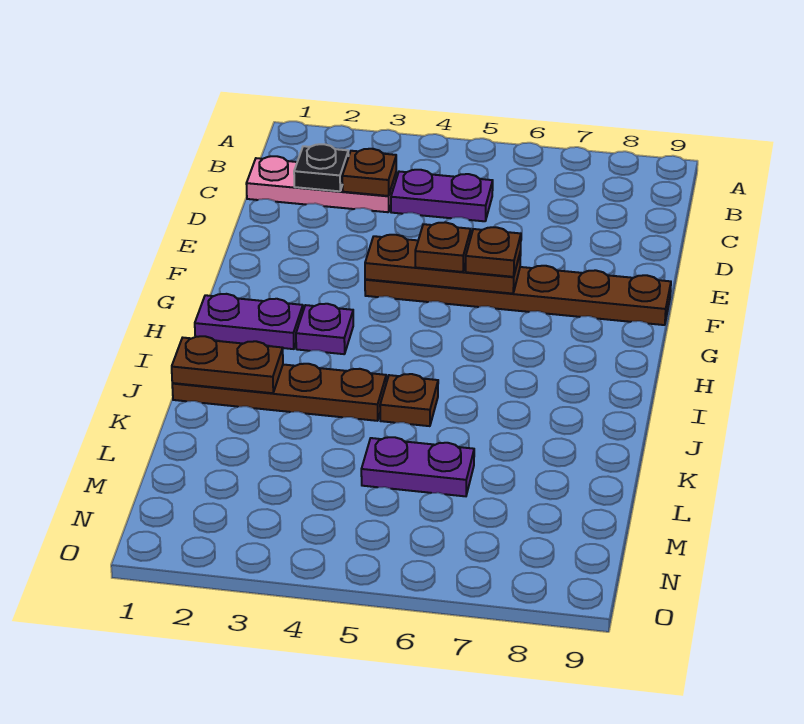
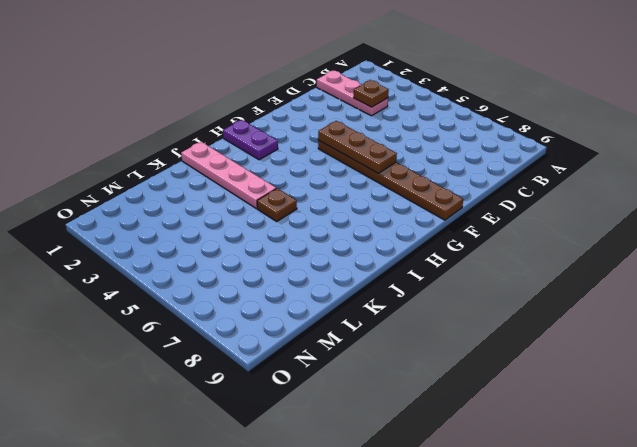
pink plate J1:J4 level 1 -> brown plate J1:J4 level 1
none -> purple plate C4:C5 level 1
none -> purple plate H3 level 1
none -> purple plate L5:L6 level 1

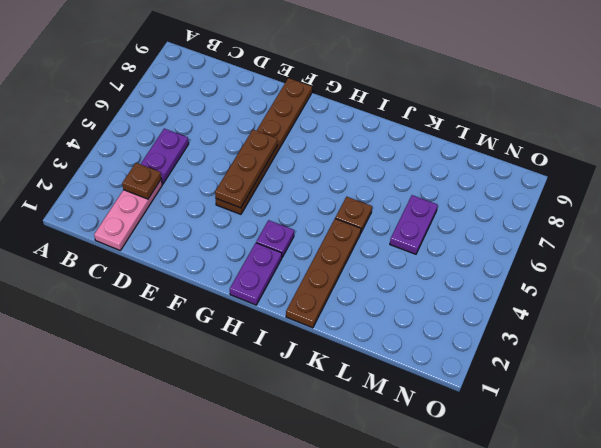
none -> black plate C2 level 2
none -> brown plate J1:J2 level 2
none -> brown plate F5 level 3

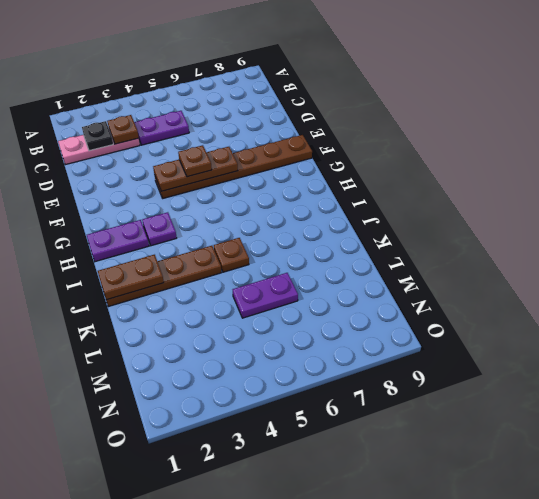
none -> brown plate F6 level 3

